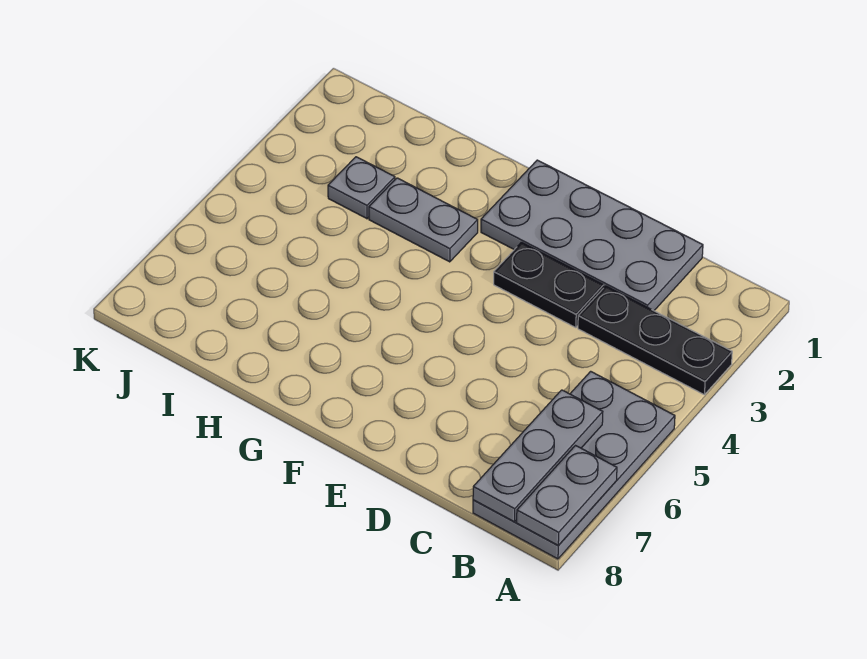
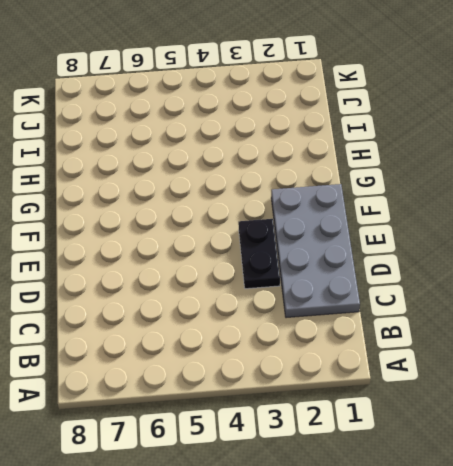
none -> black plate A3:C3 level 1
none -> grey plate A5:B8 level 1

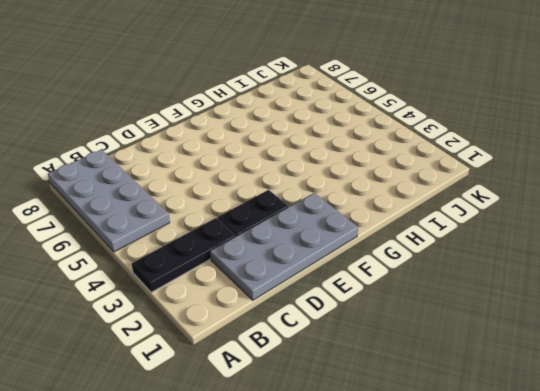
none -> grey plate G3:H3 level 1
none -> grey plate I3 level 1

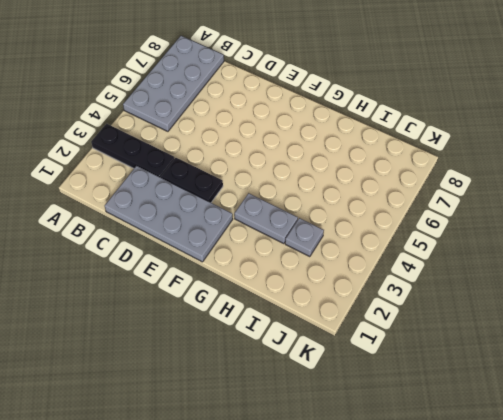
none -> grey plate A7:A8 level 2
none -> grey plate B6:B8 level 2

